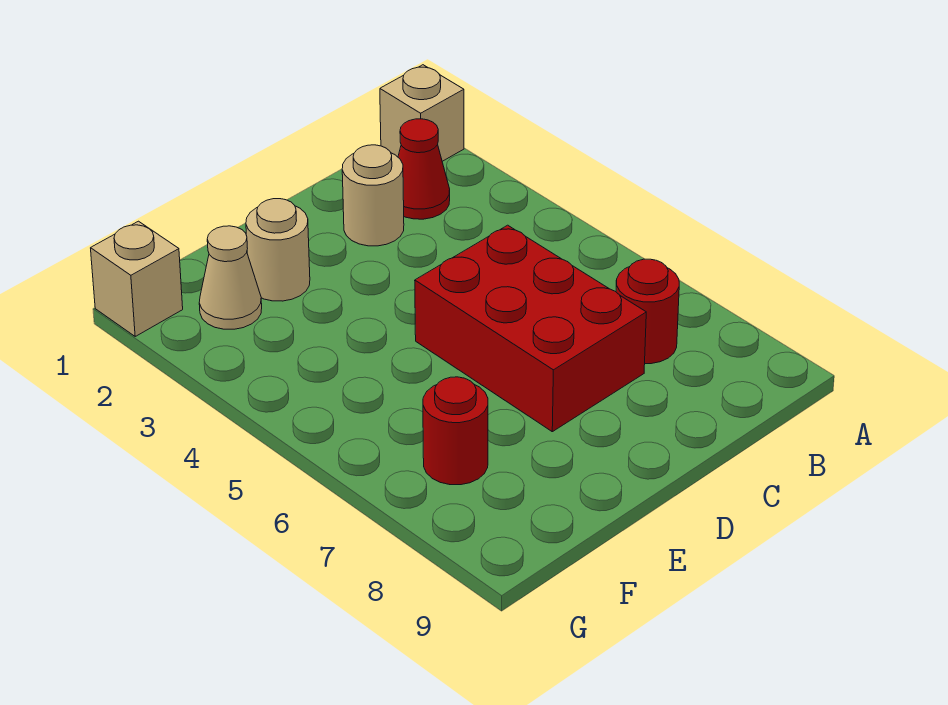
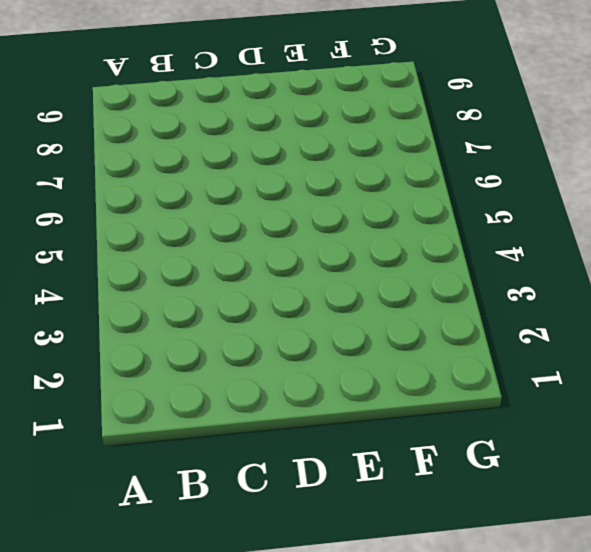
none -> tan brick A1 level 1
none -> red cone B2 level 1

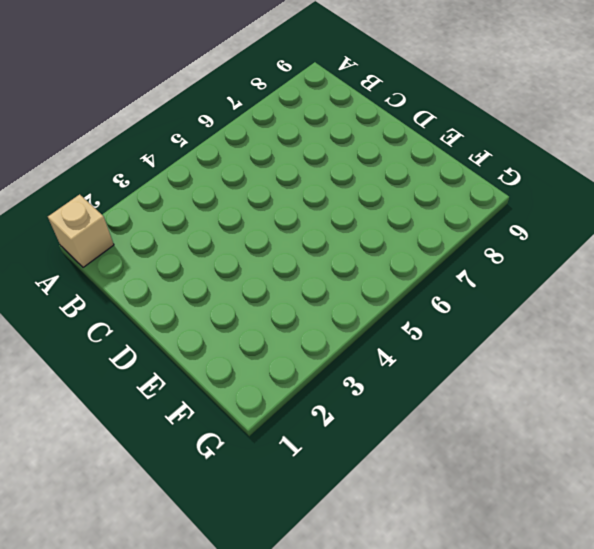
none -> red cone B2 level 1
none -> red round brick B7 level 1

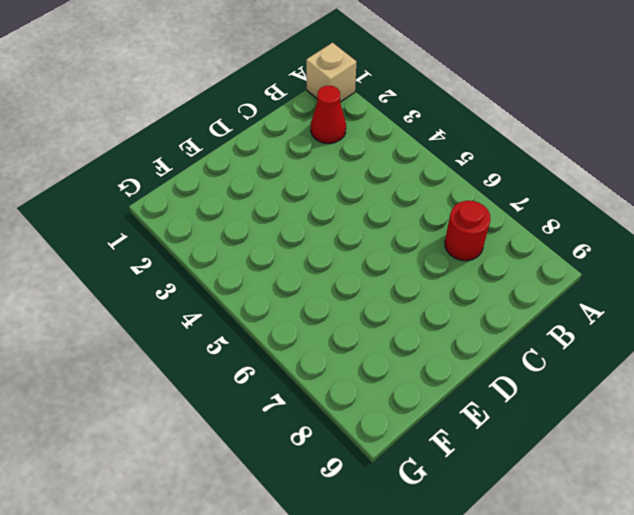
none -> tan round brick C2 level 1
none -> red brick C5:D7 level 1

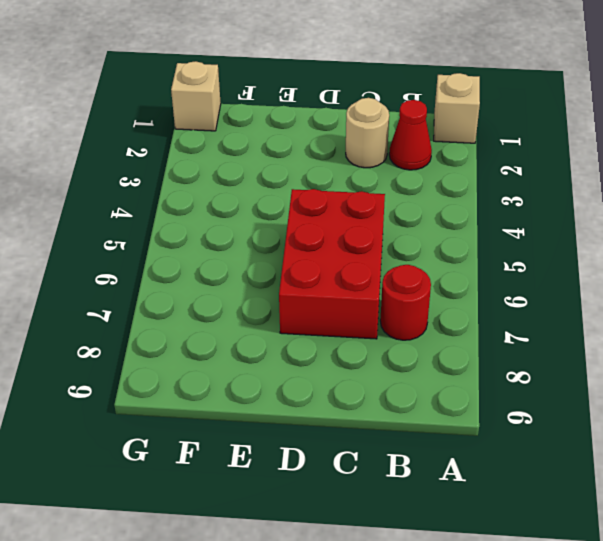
none -> tan round brick E2 level 1
none -> tan cone F2 level 1

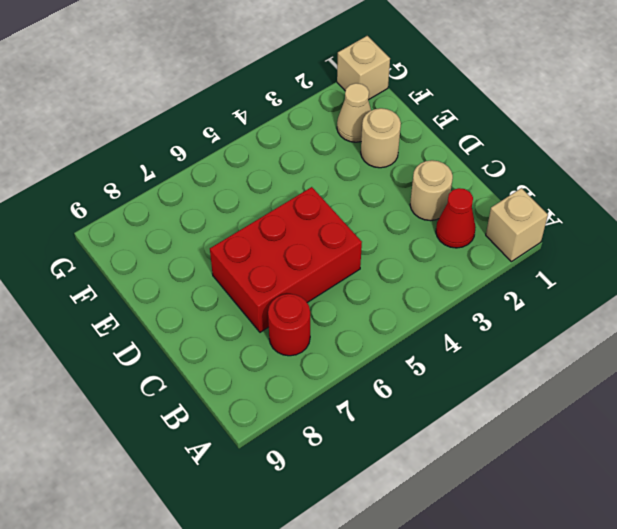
none -> red round brick F7 level 1

